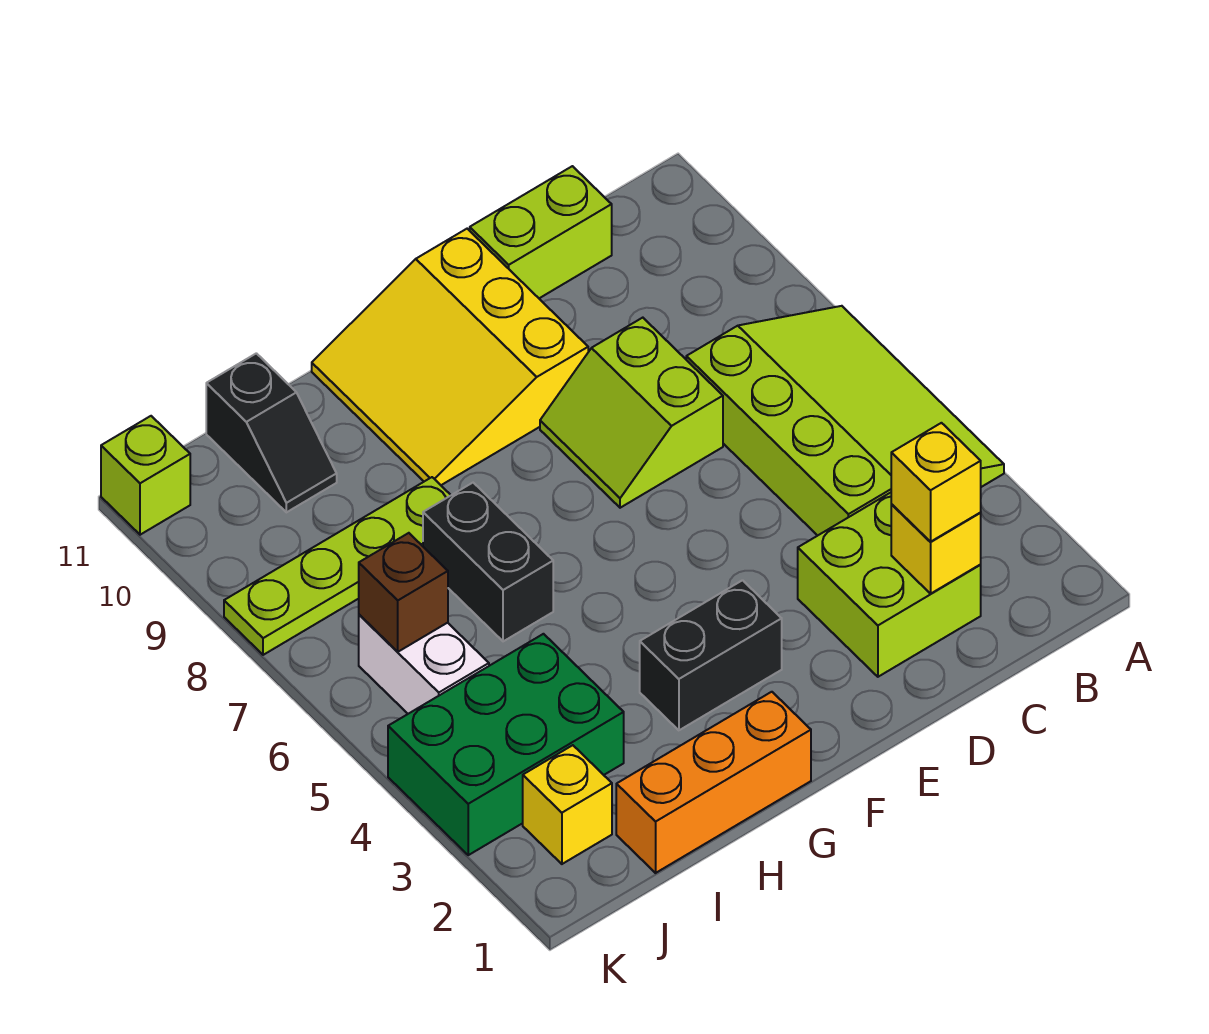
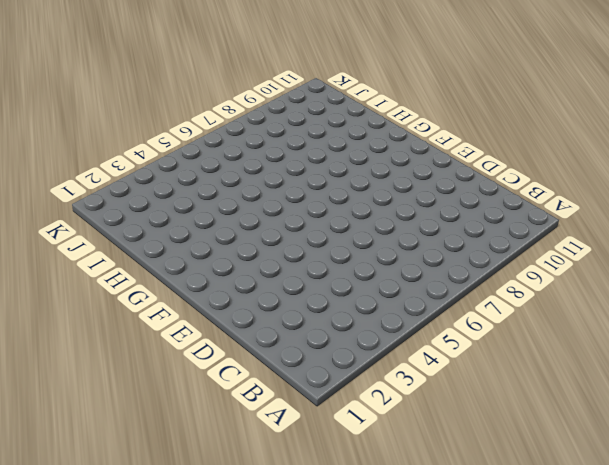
none -> lime slope A4:C7 level 1 top C
none -> lime brick C2:D3 level 1
none -> lime brick C11:D11 level 1

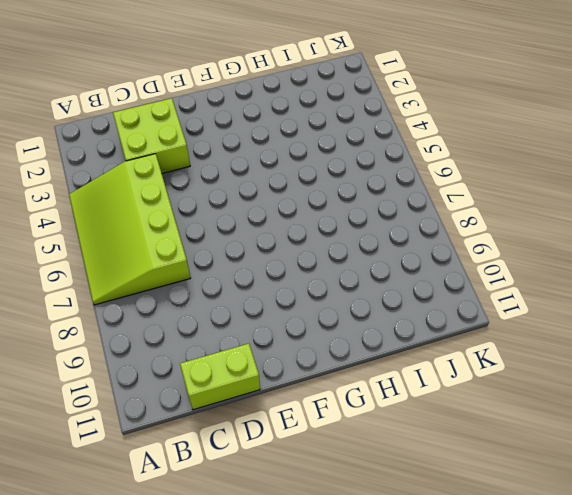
none -> lime slope D7:E8 level 1 top D
none -> yellow slope E9:G11 level 1 top E
none -> black brick F3:G3 level 1

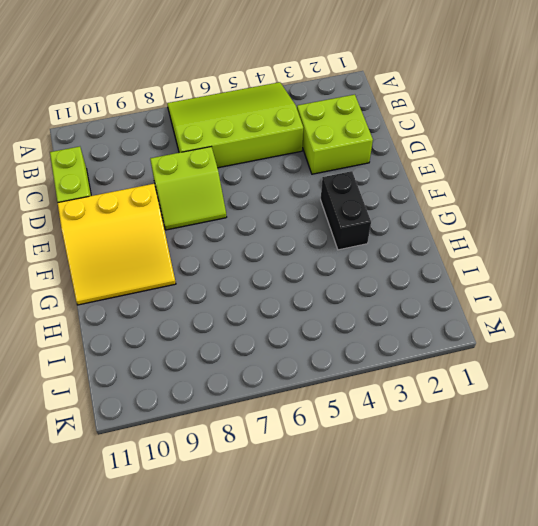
none -> orange brick G1:I1 level 1
none -> black brick H6:H7 level 1
none -> lime plate H8:K8 level 1

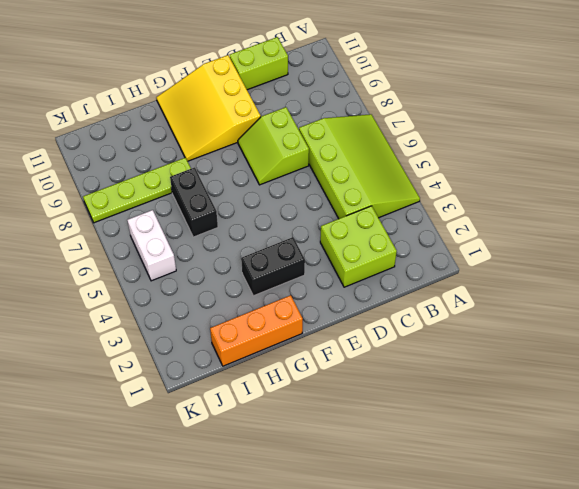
none -> green brick I3:K4 level 1
none -> black slope I10:I11 level 1 top 11
none -> yellow brick J2 level 1

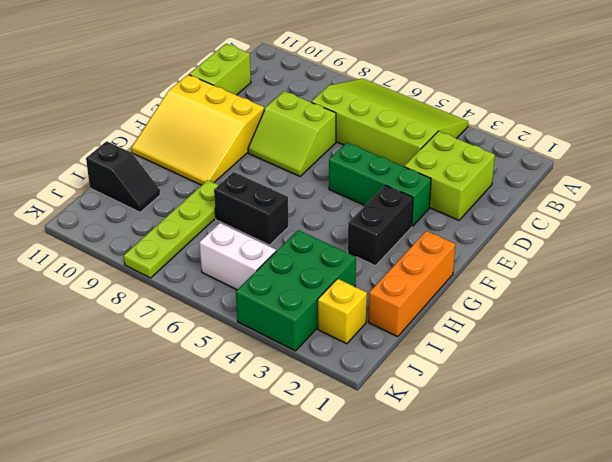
green brick E3:E5 level 1 -> none
none -> lime brick K11 level 1
none -> yellow brick C2 level 2
none -> brown brick J6 level 2

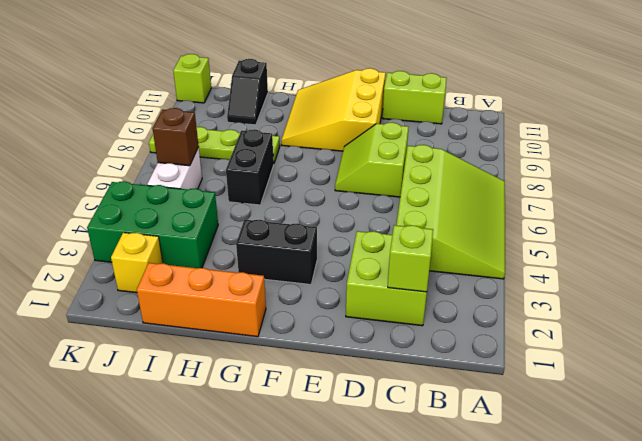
lime brick C2 level 2 -> yellow brick C2 level 2
none -> yellow brick C2 level 3

